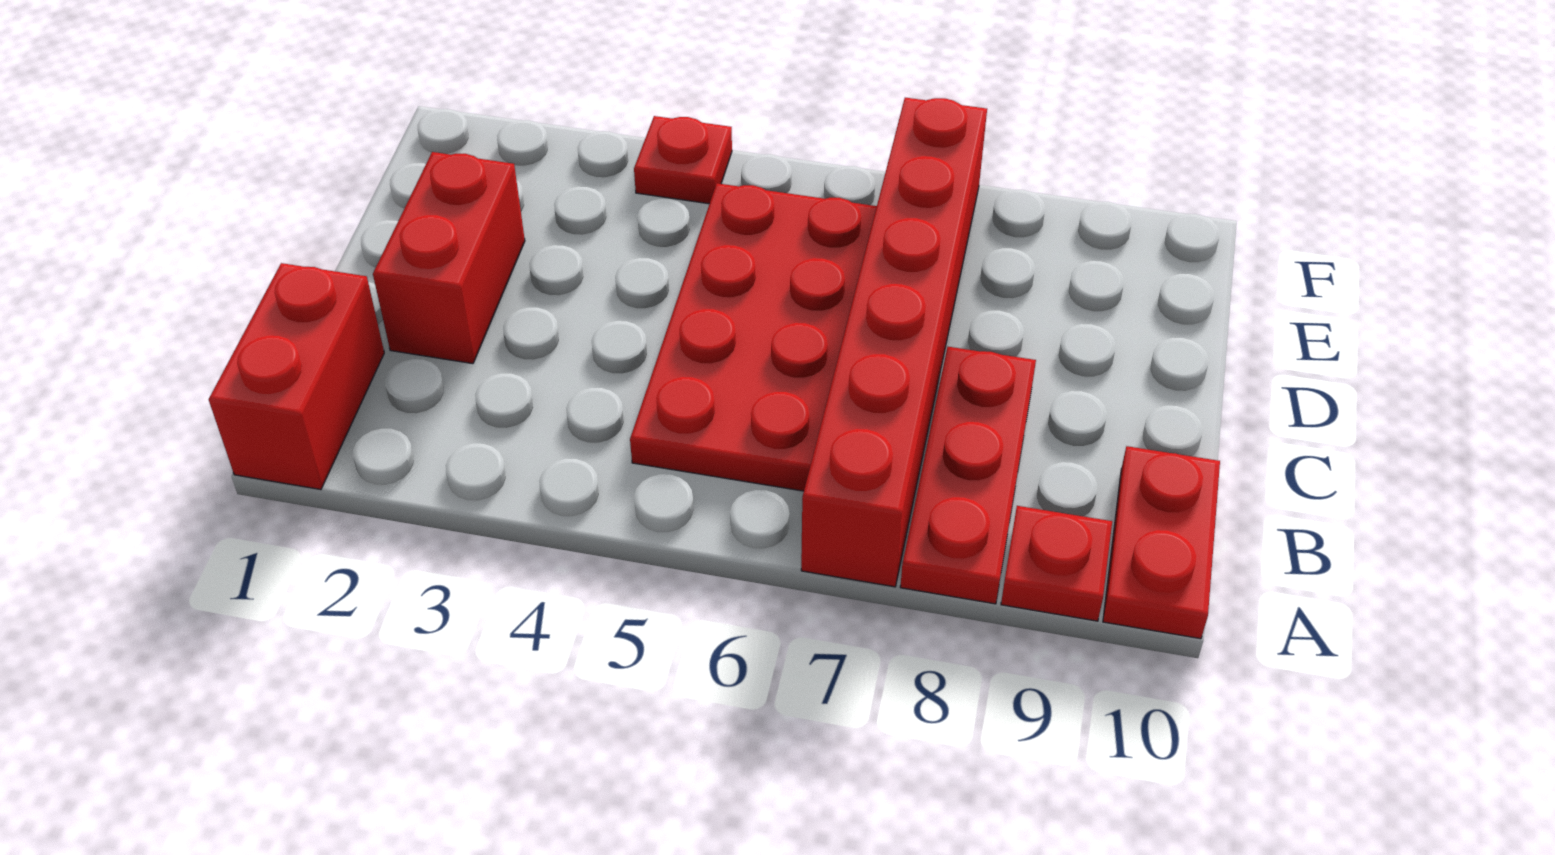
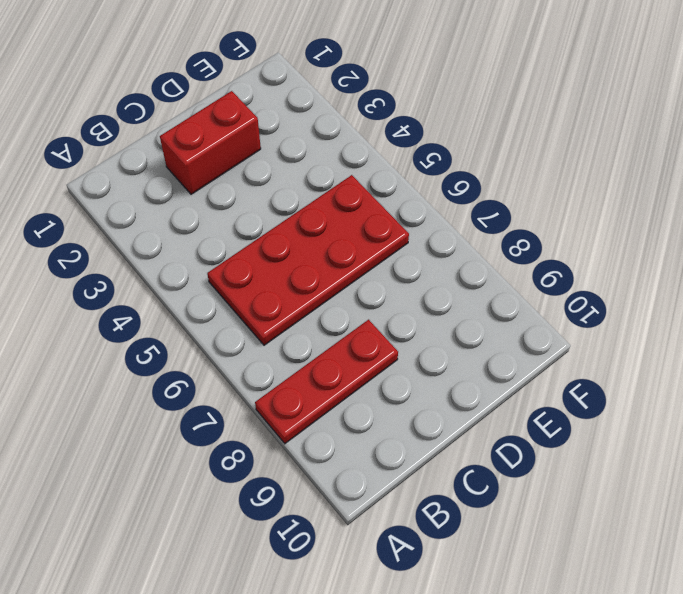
none -> red brick A1:B1 level 1
none -> red brick A7:F7 level 1

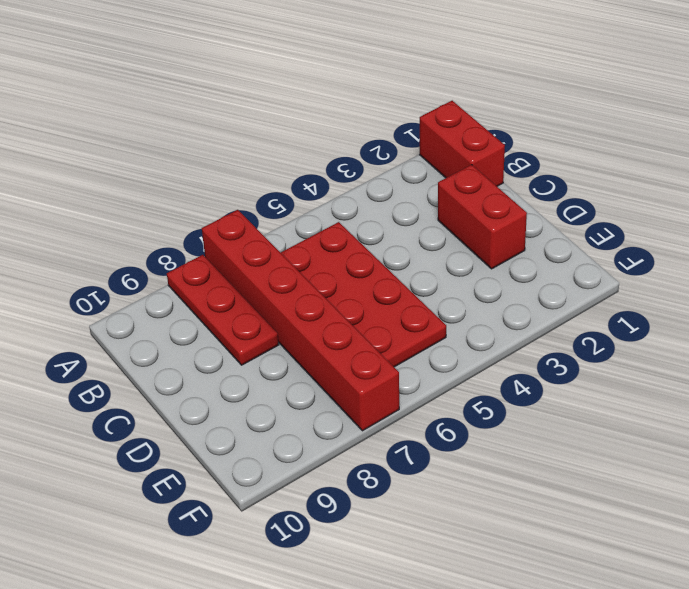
none -> red plate A9 level 1
none -> red plate A10:B10 level 1

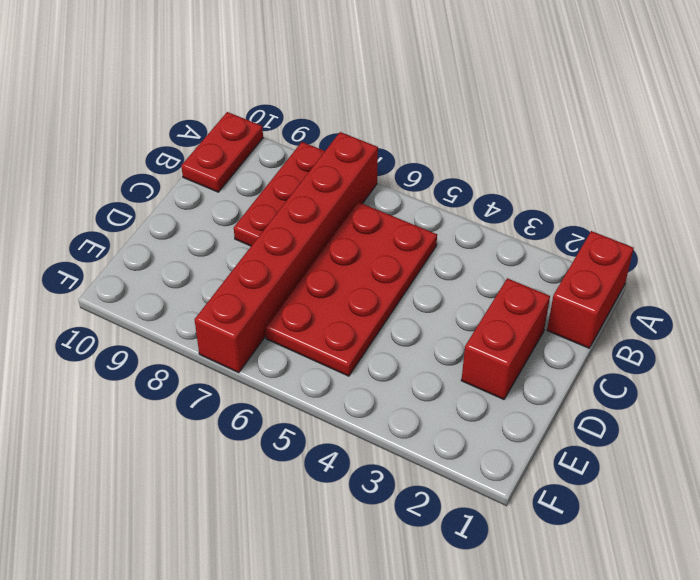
none -> red plate A9 level 1
none -> red plate F4 level 1

